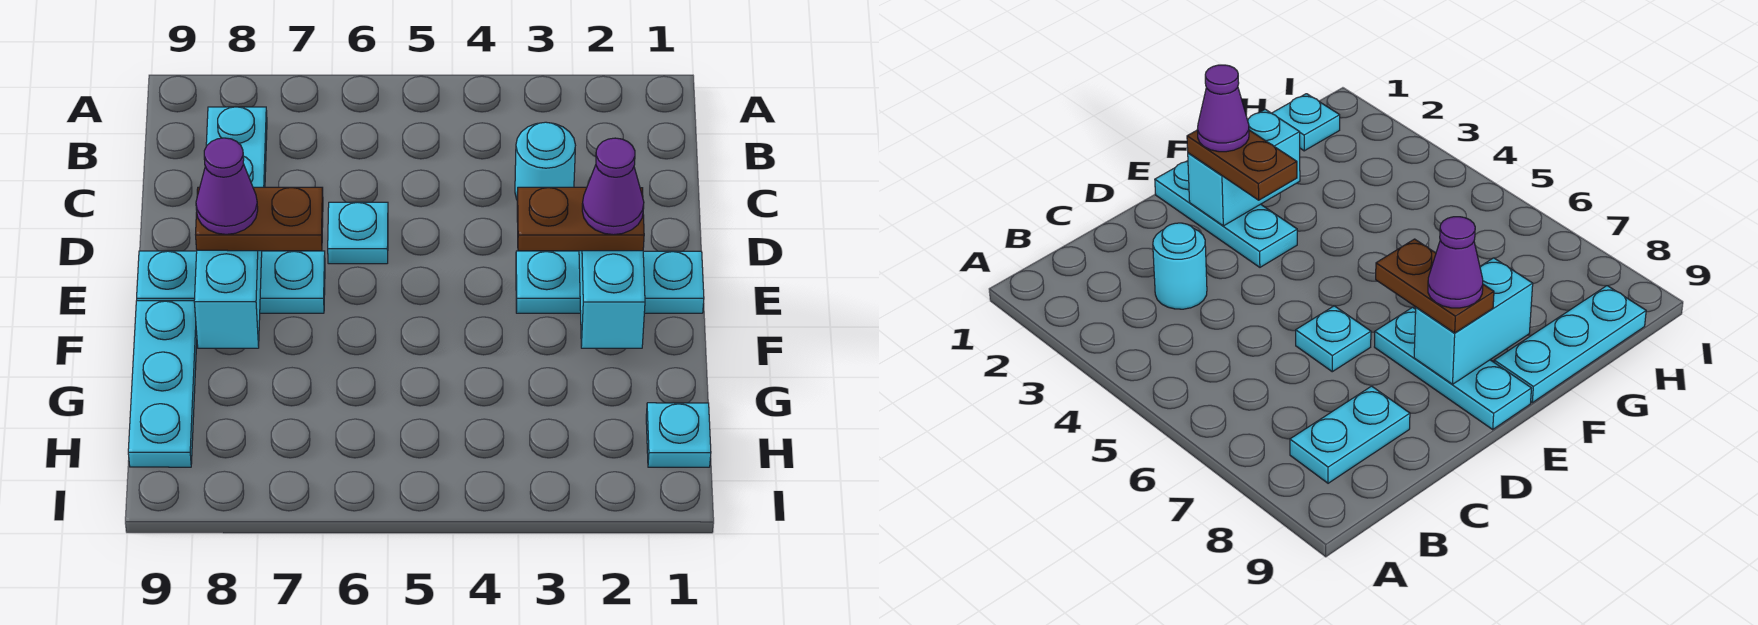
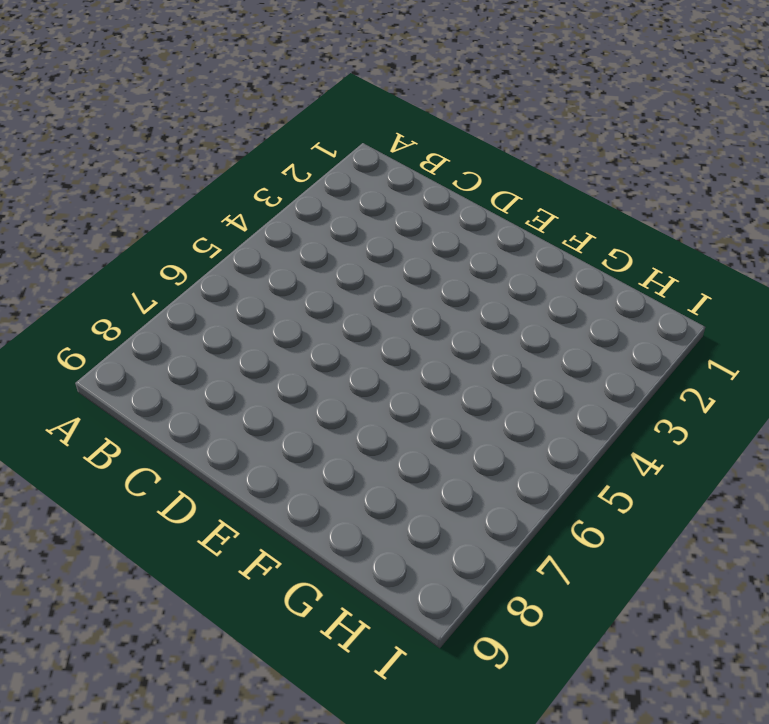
none -> cyan plate B8:C8 level 1
none -> cyan round brick C3 level 1
none -> cyan plate D6 level 1

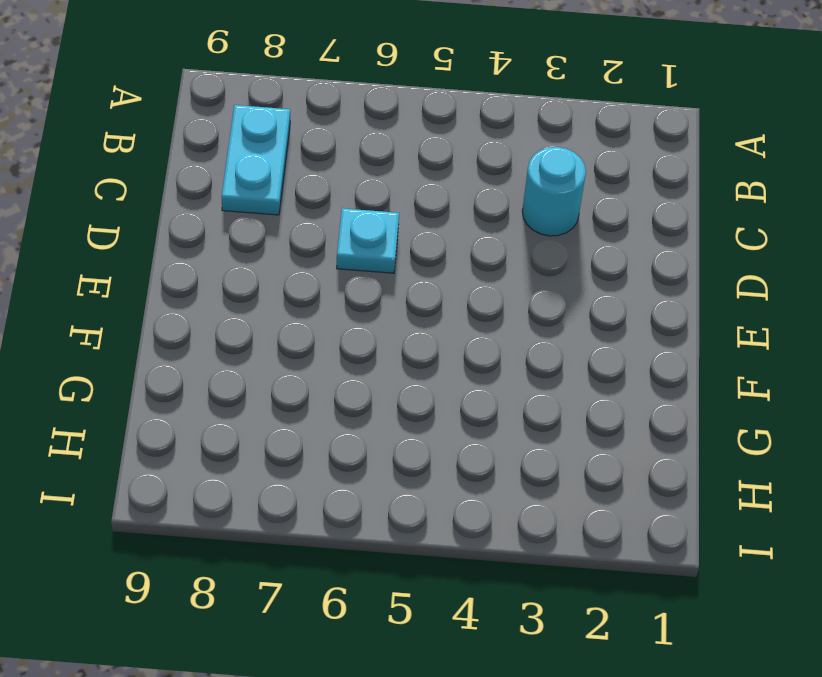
none -> cyan plate E1:E3 level 1
none -> cyan plate E7:E9 level 1
none -> cyan plate F9:H9 level 1

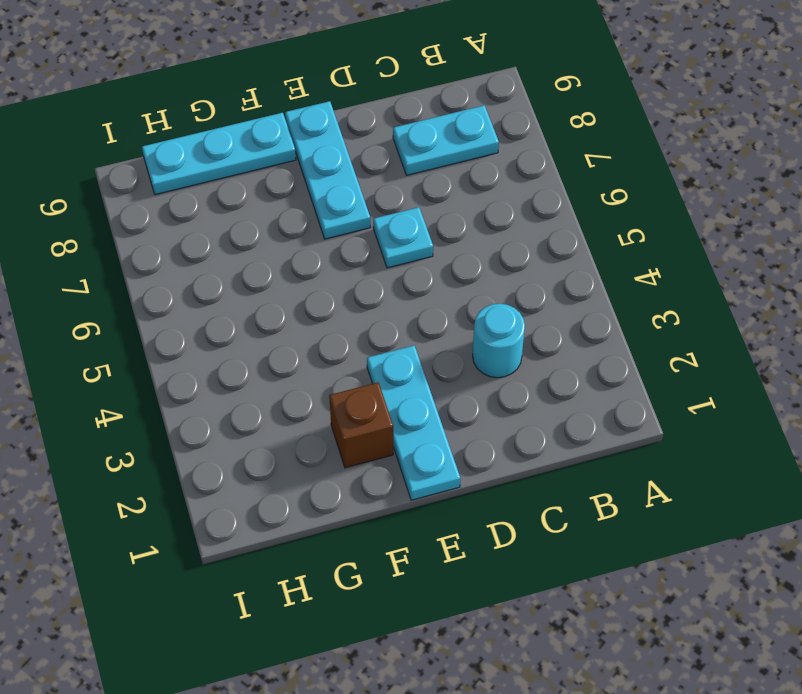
brown brick F2 level 1 -> none
none -> cyan plate H1 level 1
none -> cyan brick E2:F2 level 2
none -> cyan brick E8:F8 level 2

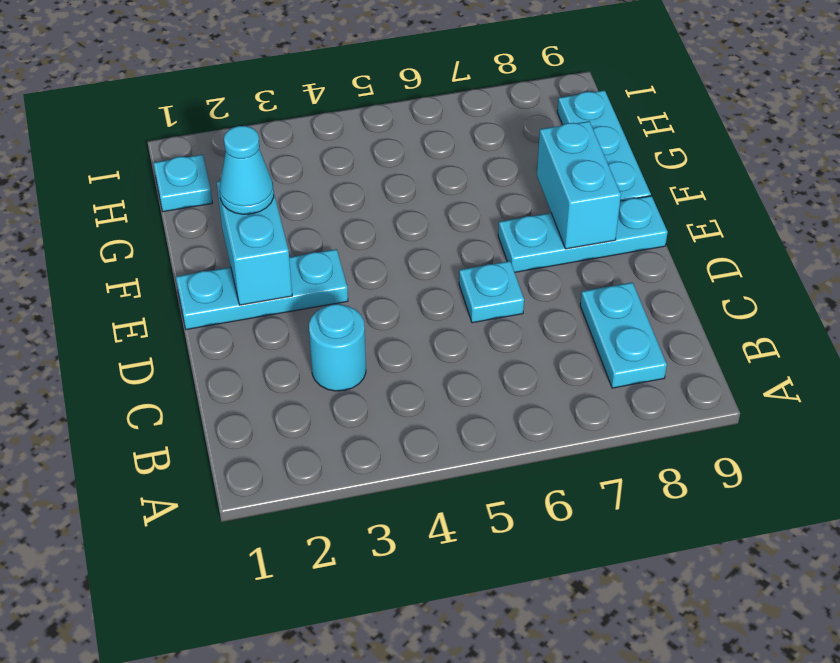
cyan cone F2 level 3 -> none
none -> brown plate E2:E3 level 3
none -> brown plate E7:E8 level 3
none -> purple cone E2 level 4

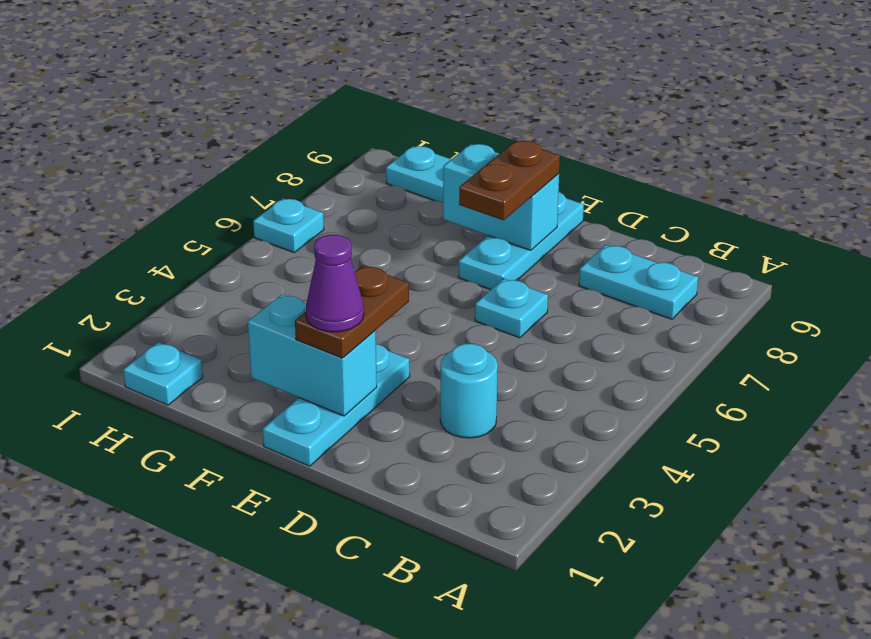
cyan plate I6 level 1 -> none
none -> purple cone E8 level 4

